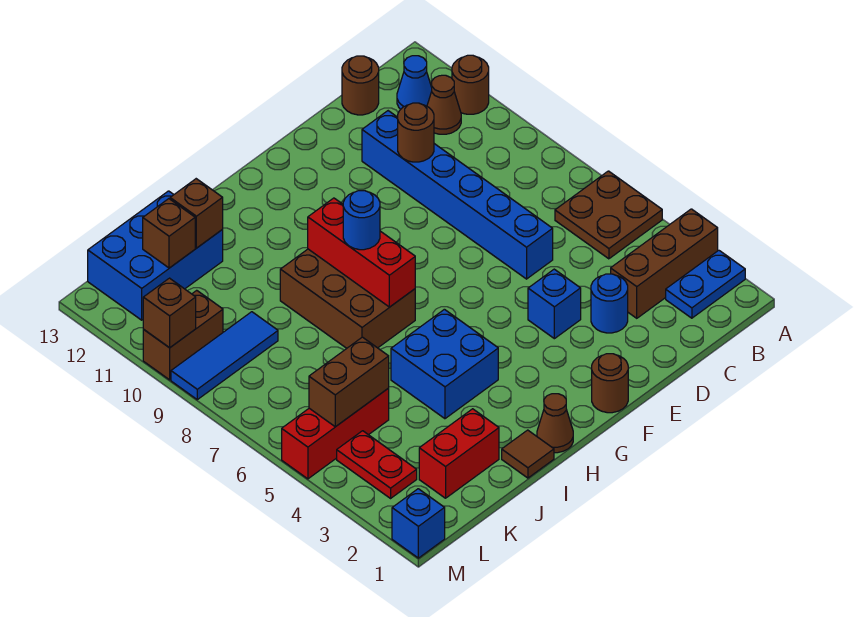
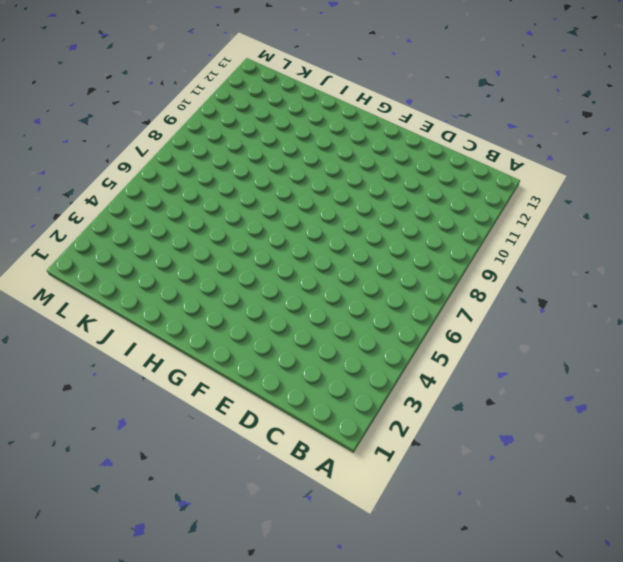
none -> blue plate A2:B2 level 1
none -> brown brick A3:C3 level 1
none -> brown plate A5:B6 level 1

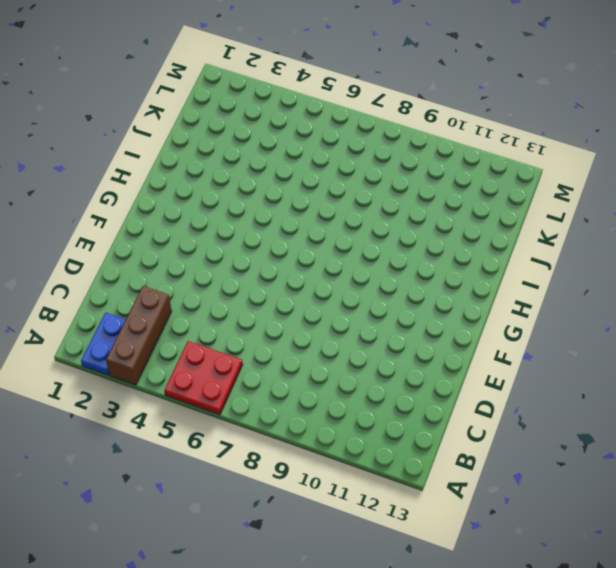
red plate A5:B6 level 1 -> brown plate A5:B6 level 1
none -> brown round brick A11 level 1
none -> brown cone B11 level 1
none -> blue cone B12 level 1

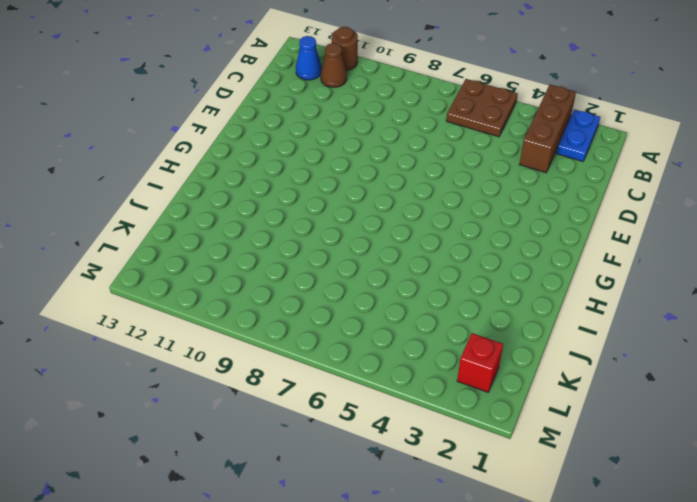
red brick L2 level 1 -> none
none -> brown round brick C13 level 1
none -> blue round brick D3 level 1
none -> blue brick D6:D11 level 1

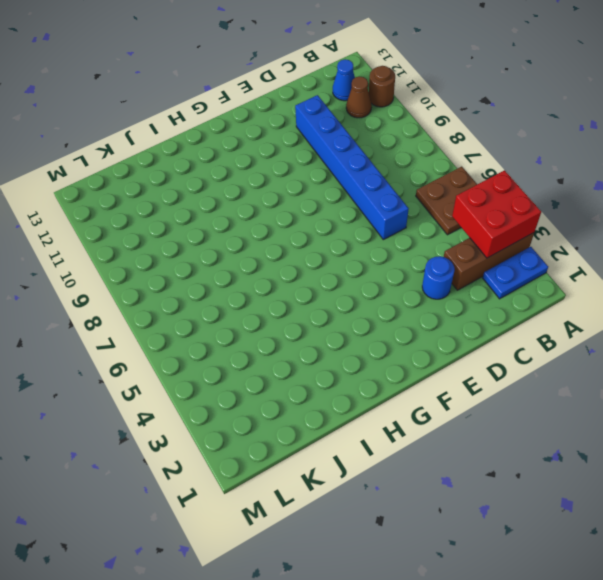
red brick A3:B4 level 2 -> none
none -> brown round brick C13 level 1
none -> blue brick E4 level 1
none -> brown round brick F1 level 1

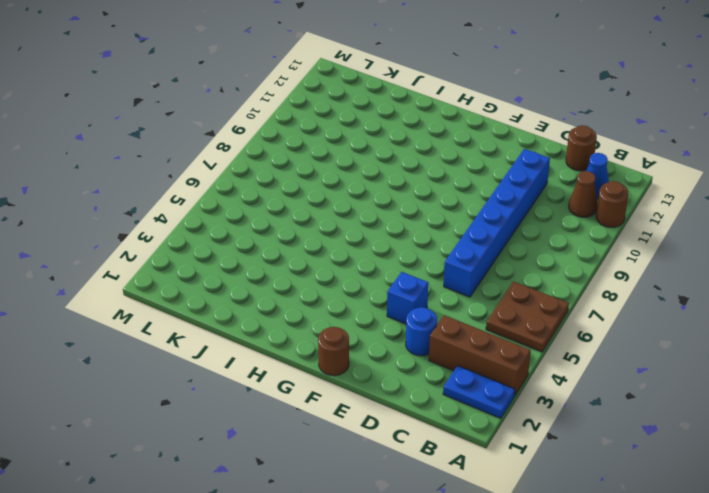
none -> brown cone H1 level 1
none -> blue brick H4:I5 level 1
none -> brown brick H7:I9 level 1

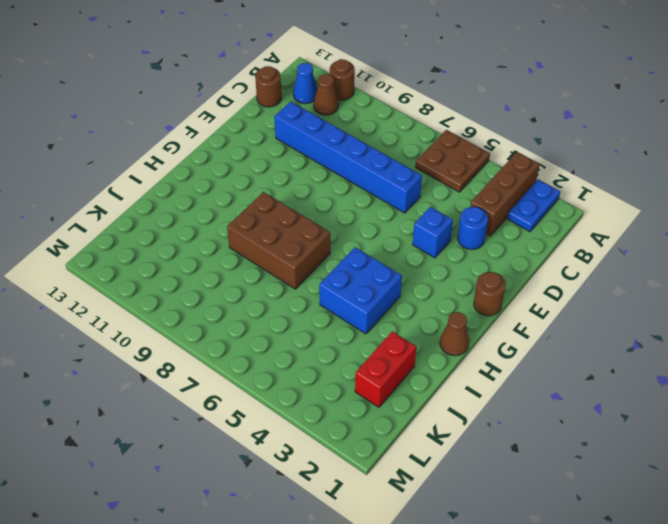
none -> brown tile I1 level 1
none -> blue brick J12:L13 level 1
none -> red brick K5:M5 level 1

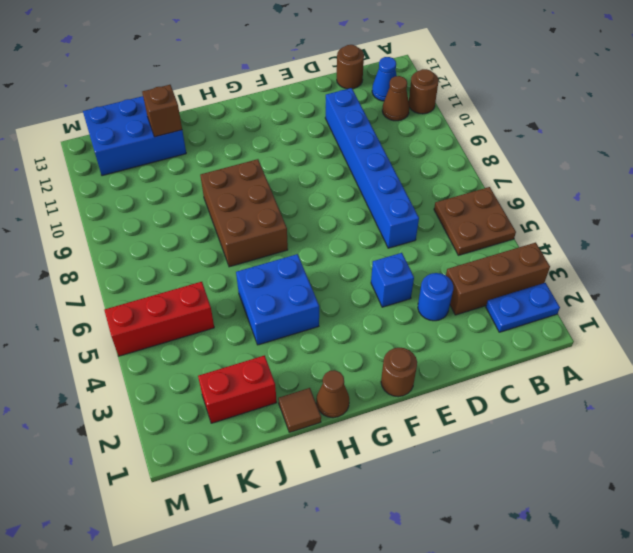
none -> blue tile K9:M9 level 1
none -> red plate L3:L4 level 1
none -> brown brick L10:M10 level 1

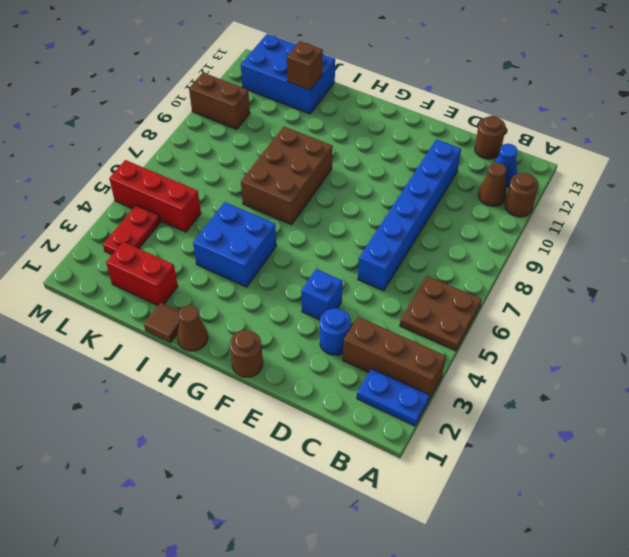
none -> blue tile K9:M9 level 1
none -> blue brick M1 level 1
none -> brown round brick D10 level 2

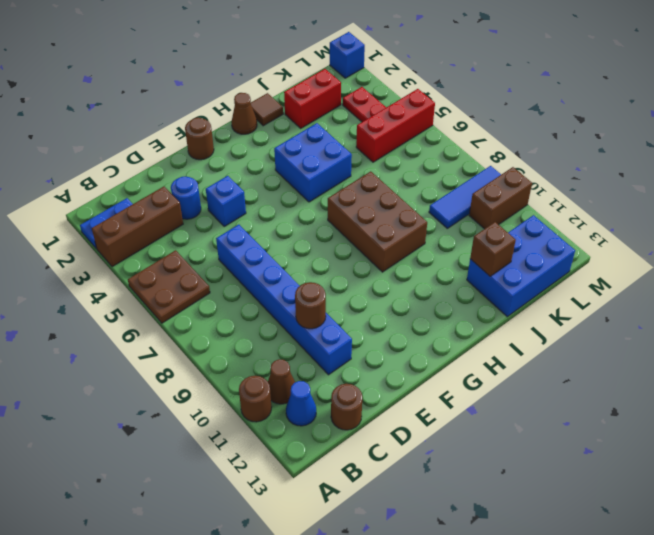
none -> red brick H7:H9 level 2
none -> brown brick K5:L5 level 2
none -> brown brick K12 level 2

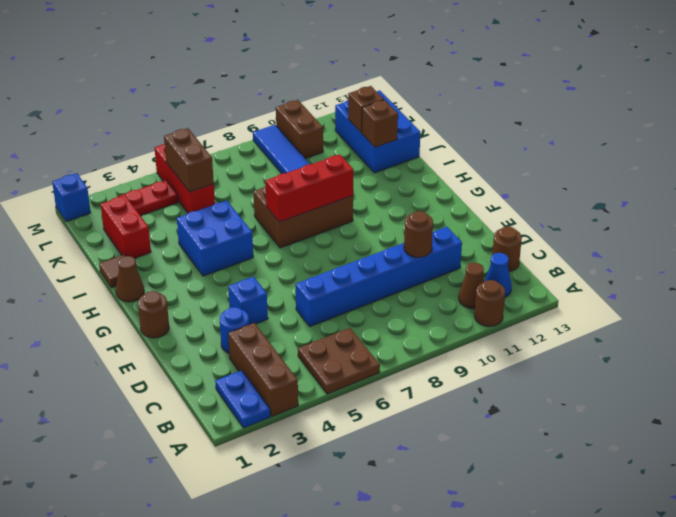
none -> brown brick M10 level 2
none -> blue round brick H8 level 3

